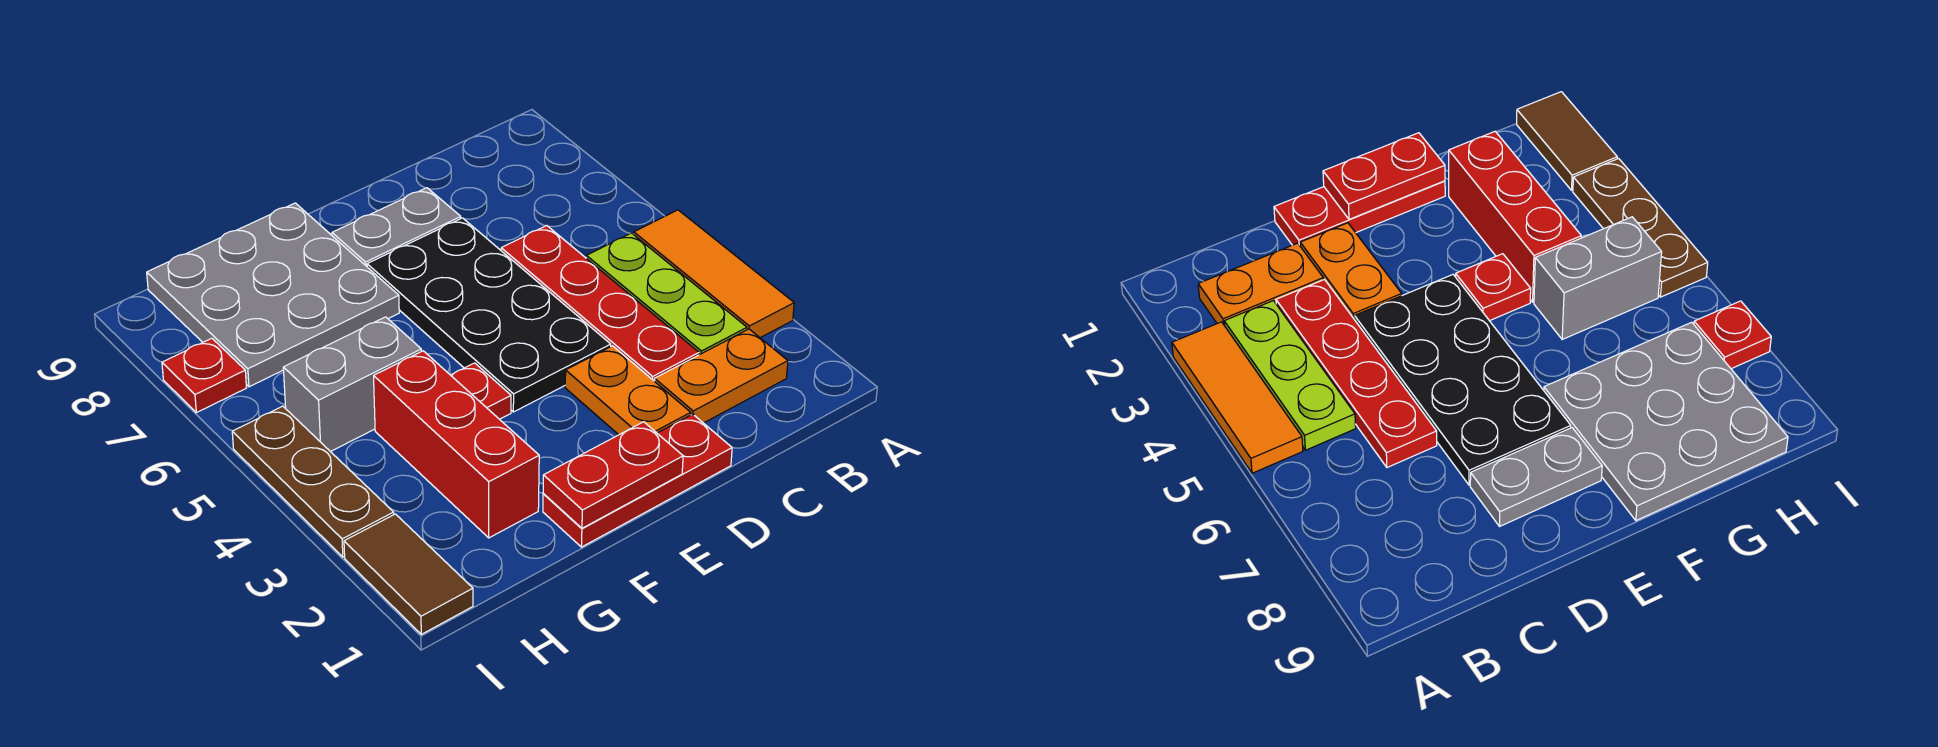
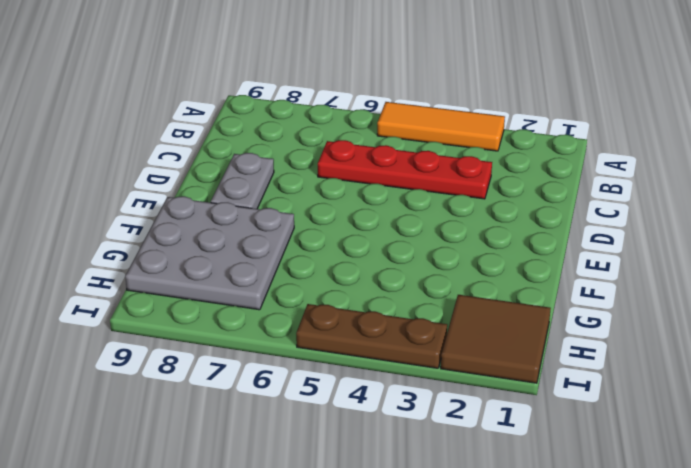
brown tile H1:I2 level 1 -> brown tile I1:I2 level 1
none -> orange plate B2:C2 level 1
none -> lime plate B3:B5 level 1
none -> red plate D1:F1 level 1

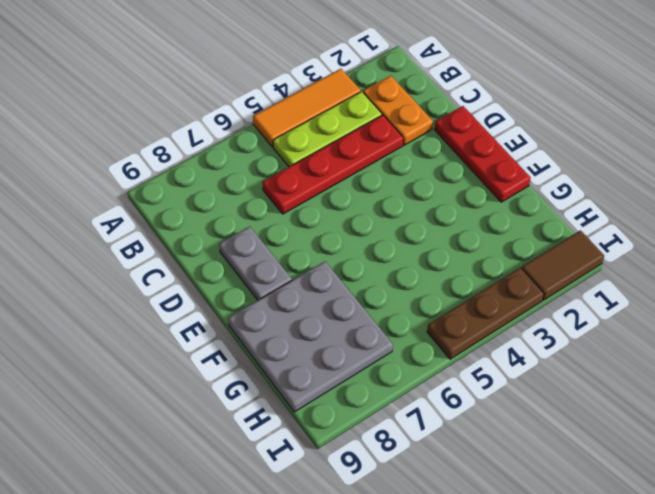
none -> orange plate D2:D3 level 1
none -> black plate D4:E7 level 1
none -> red plate F4 level 1

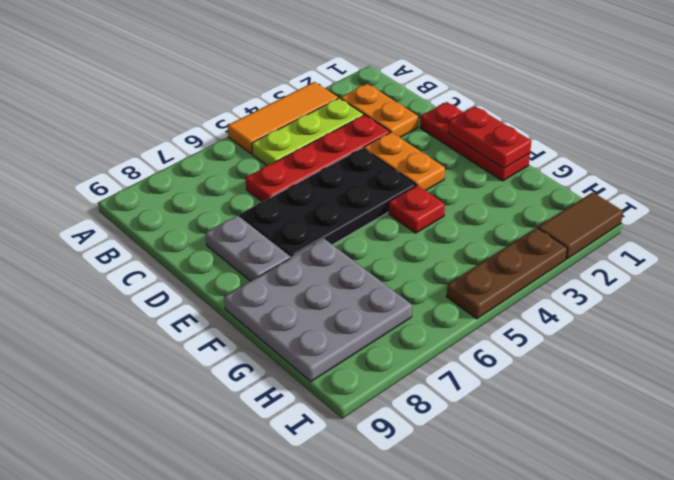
orange plate D3:E3 level 1 -> orange plate D2:D3 level 1
none -> red brick G2:G4 level 1
none -> grey brick G5:H5 level 1
none -> red plate I7 level 1

